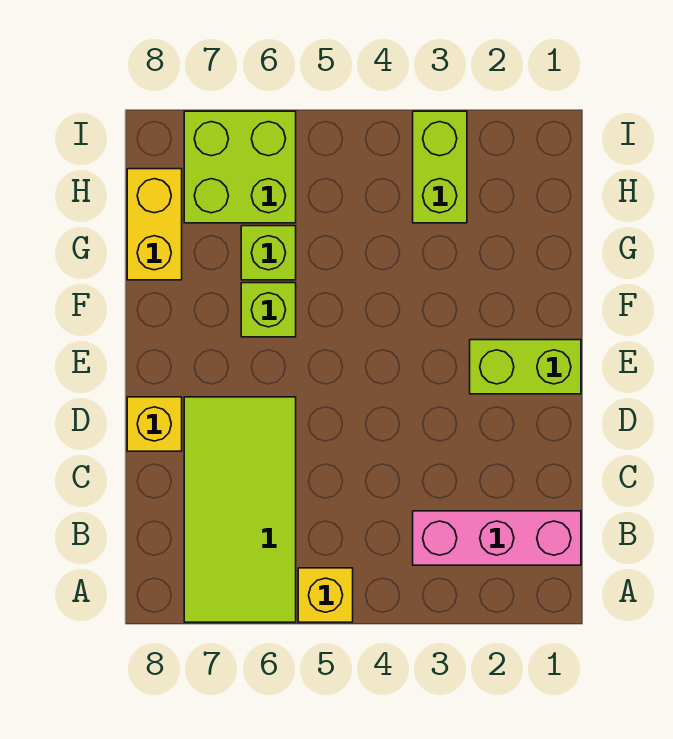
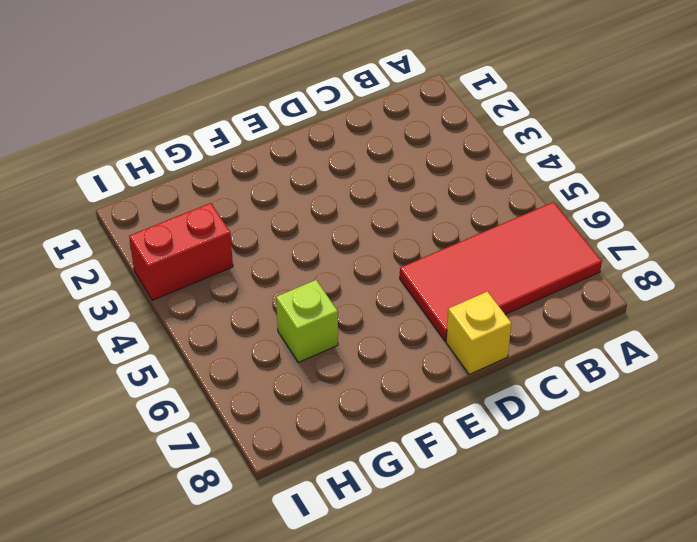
red tile A6:D7 level 1 -> lime tile A6:D7 level 1
red brick H3:I3 level 1 -> lime brick H3:I3 level 1
none -> yellow brick A5 level 1
none -> pink brick B1:B3 level 1

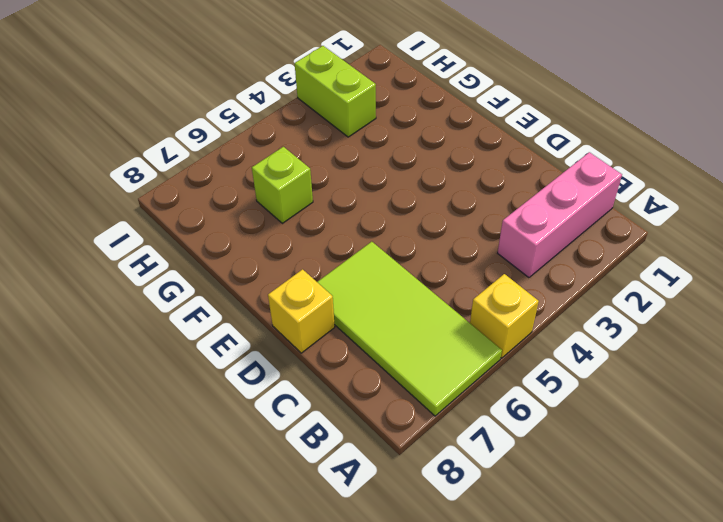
none -> lime brick E1:E2 level 1
none -> lime brick F6 level 1

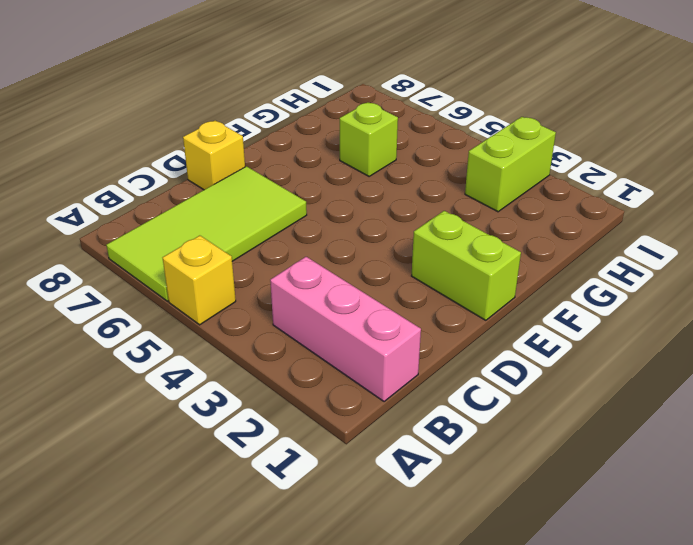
none -> lime brick F6 level 1
none -> yellow brick G8:H8 level 1

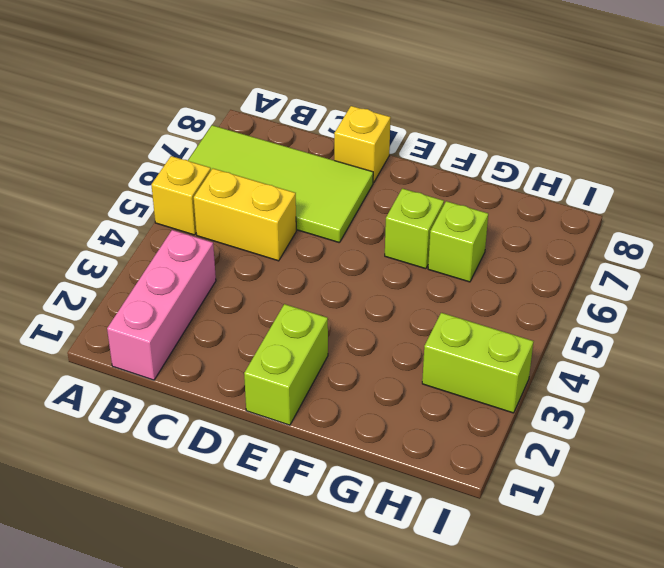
yellow brick B5:C5 level 1 -> yellow brick G8:H8 level 1
none -> lime brick H6:I7 level 1

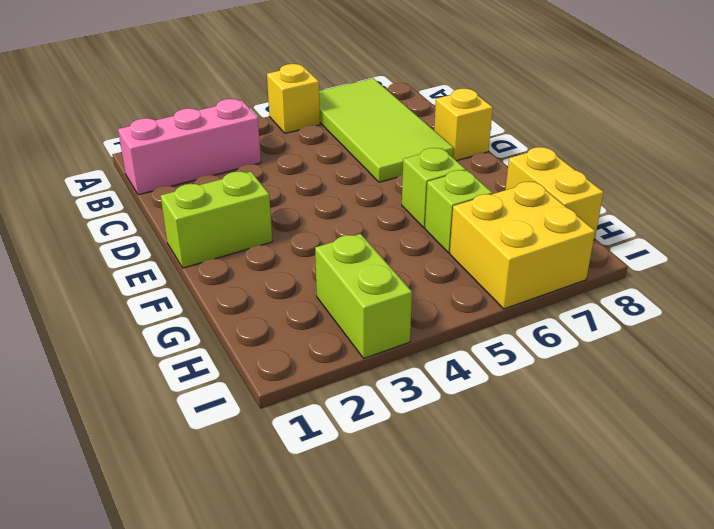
yellow brick H6:I7 level 1 -> lime brick H6:I7 level 1

